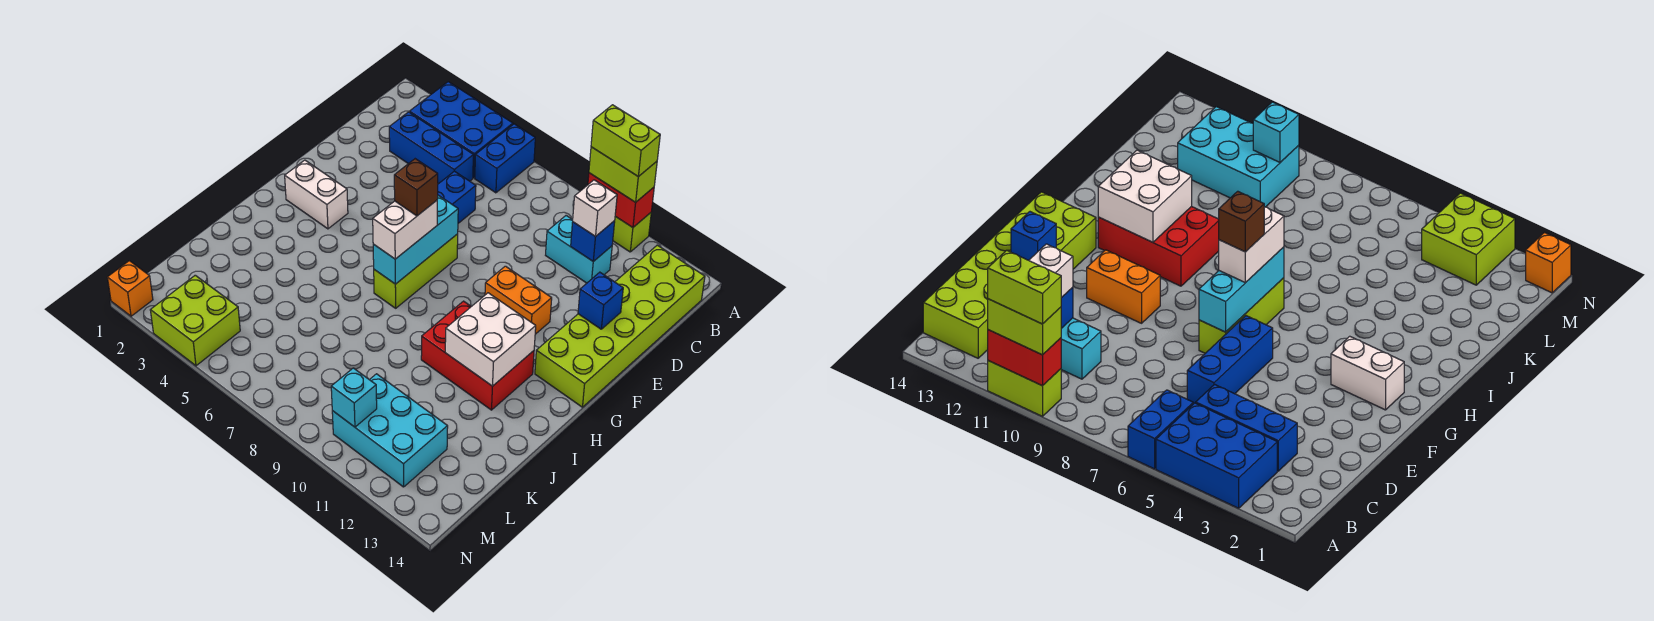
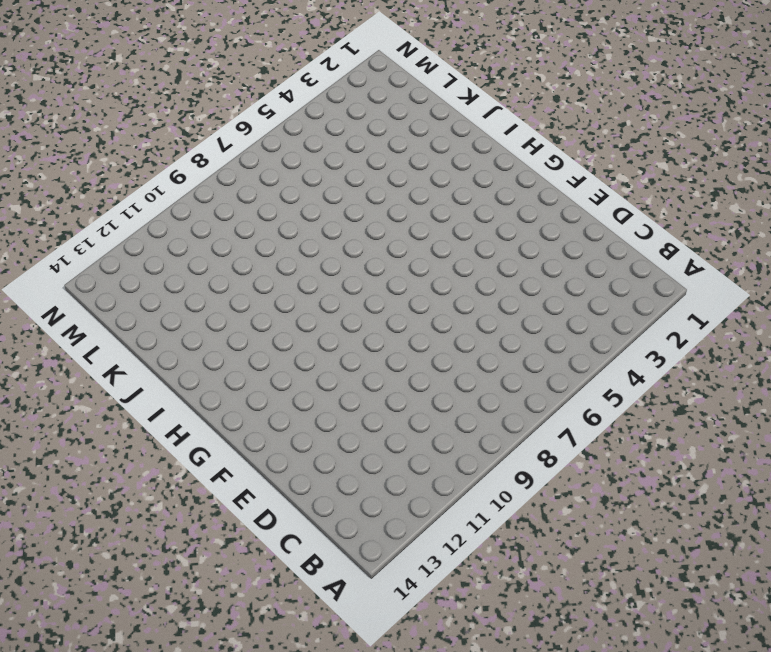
none -> blue brick A3:B5 level 1
none -> blue brick A6:B6 level 1
none -> lime brick A10:A11 level 1

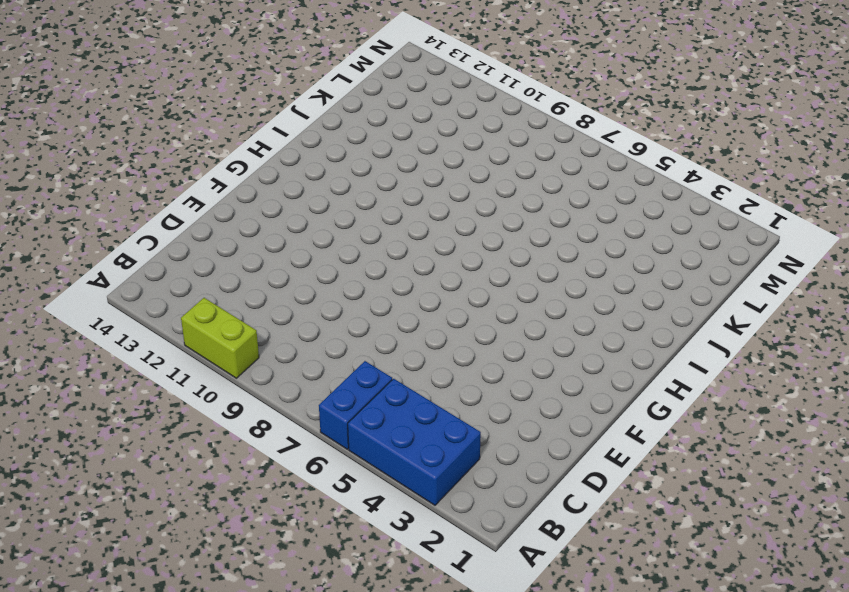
none -> lime brick B13:G14 level 1
none -> blue brick C3:C5 level 1
none -> cyan brick C10:C11 level 1

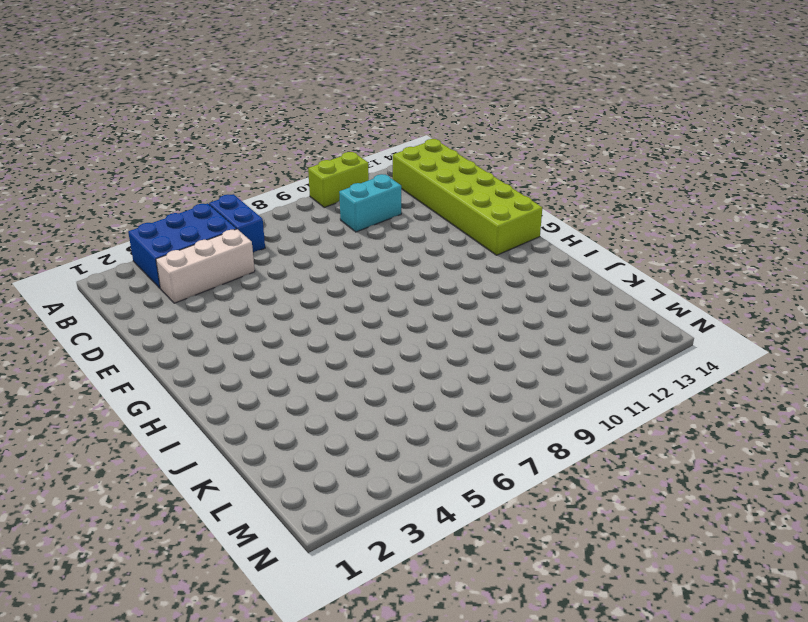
white brick C3:C5 level 1 -> blue brick C3:C5 level 1
none -> blue brick D6:F6 level 1
none -> lime brick F7:H7 level 1
none -> orange brick F10:F11 level 1

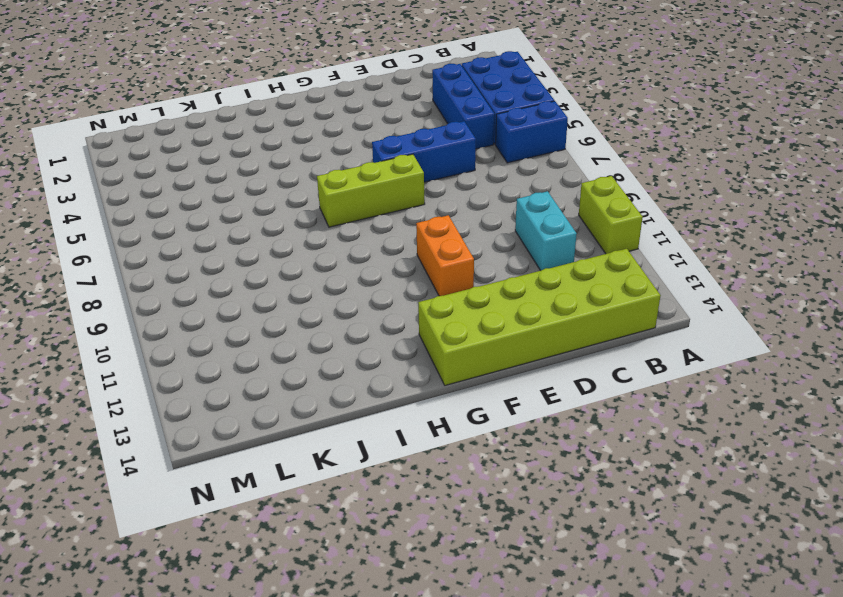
none -> white brick G2:G3 level 1
none -> red brick H10:I12 level 1
none -> cyan brick L10:M12 level 1

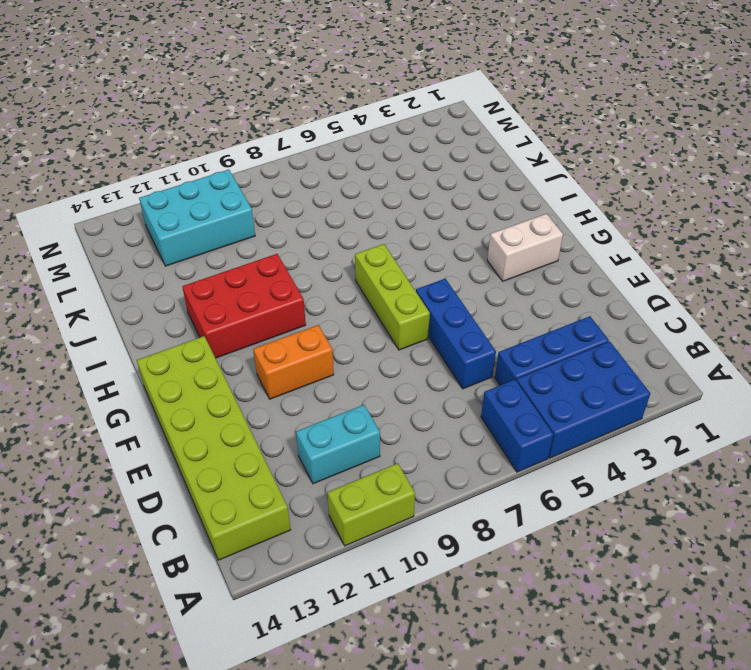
none -> lime brick M3:N4 level 1
none -> orange brick N1 level 1
none -> red brick A10:A11 level 2

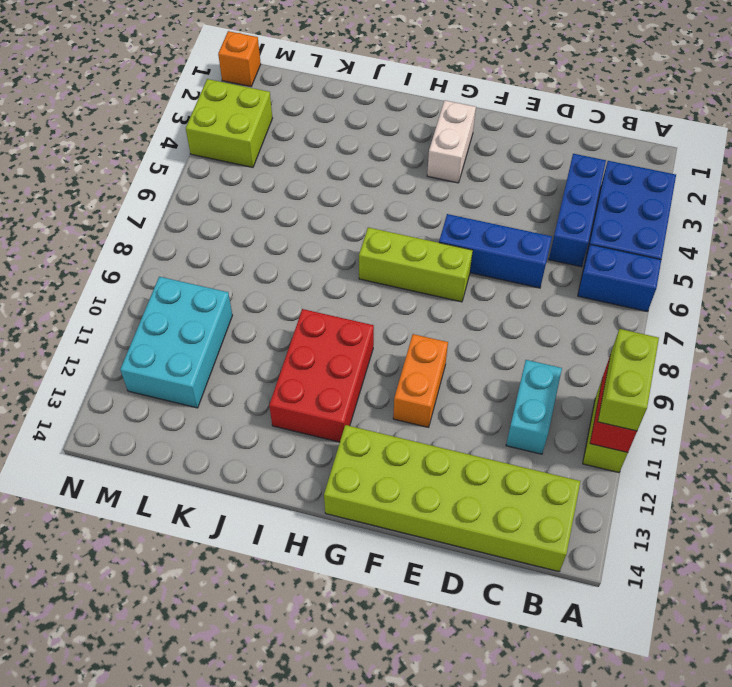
none -> blue brick C11 level 2
none -> blue brick E13 level 2
none -> cyan brick F7:H7 level 2

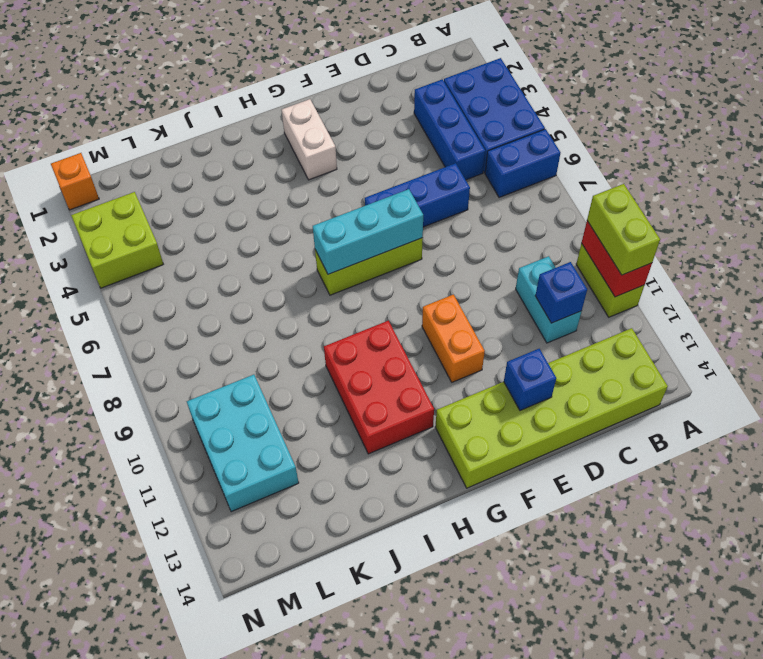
none -> white brick H11:I12 level 2
none -> cyan brick M10 level 2
none -> white brick C11 level 3

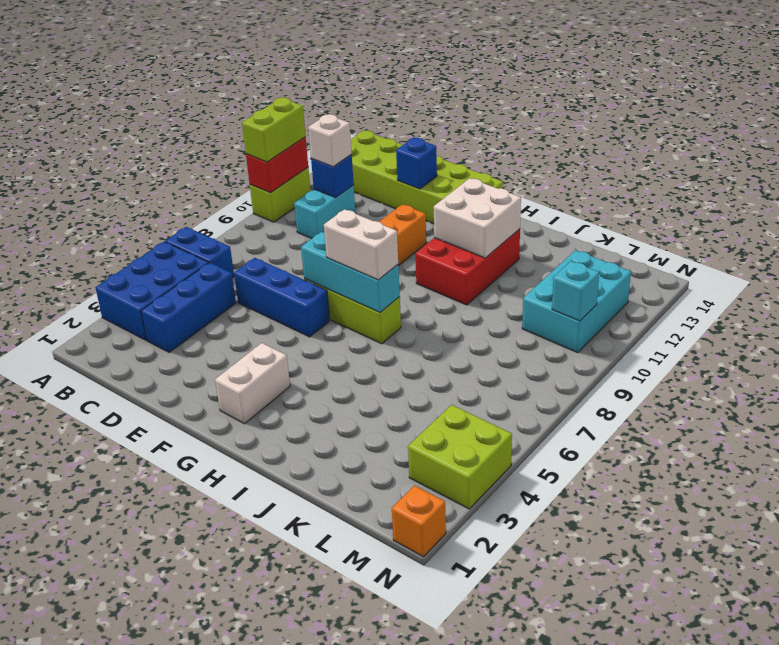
none -> lime brick A10:A11 level 4
none -> brown brick G7 level 4

